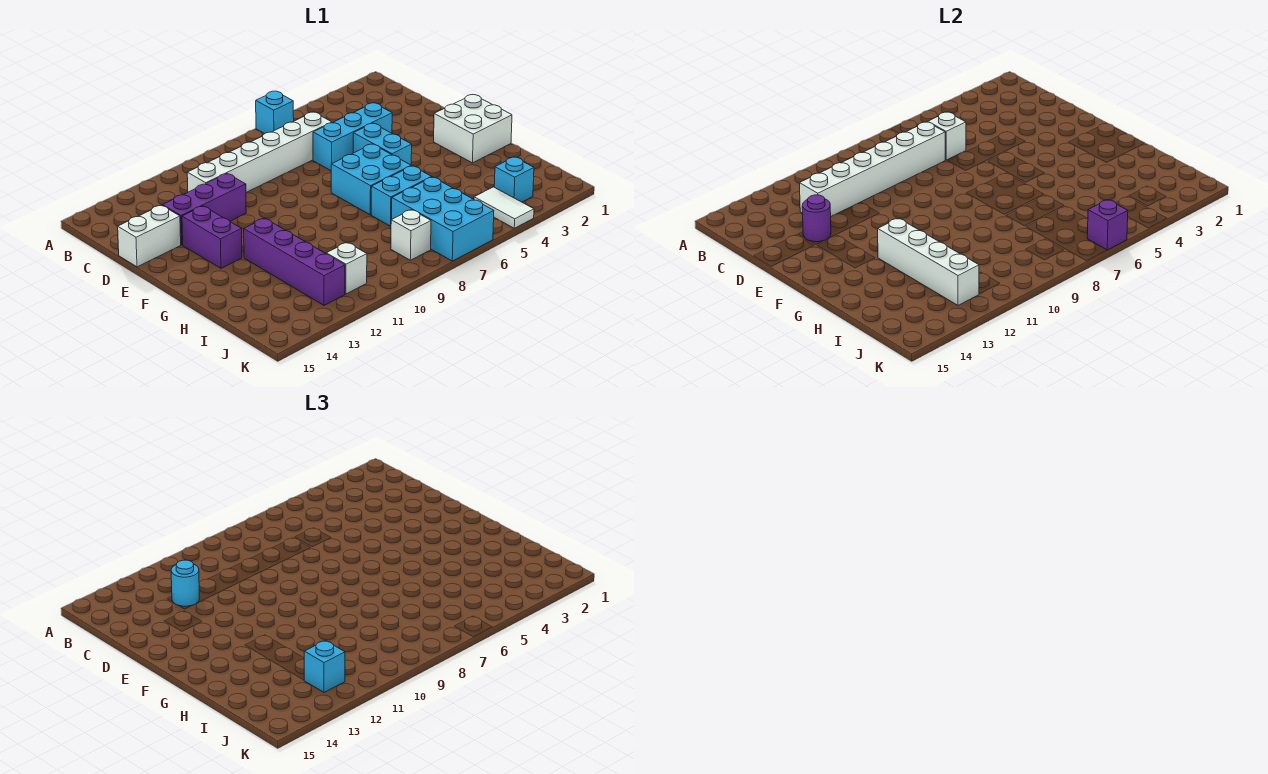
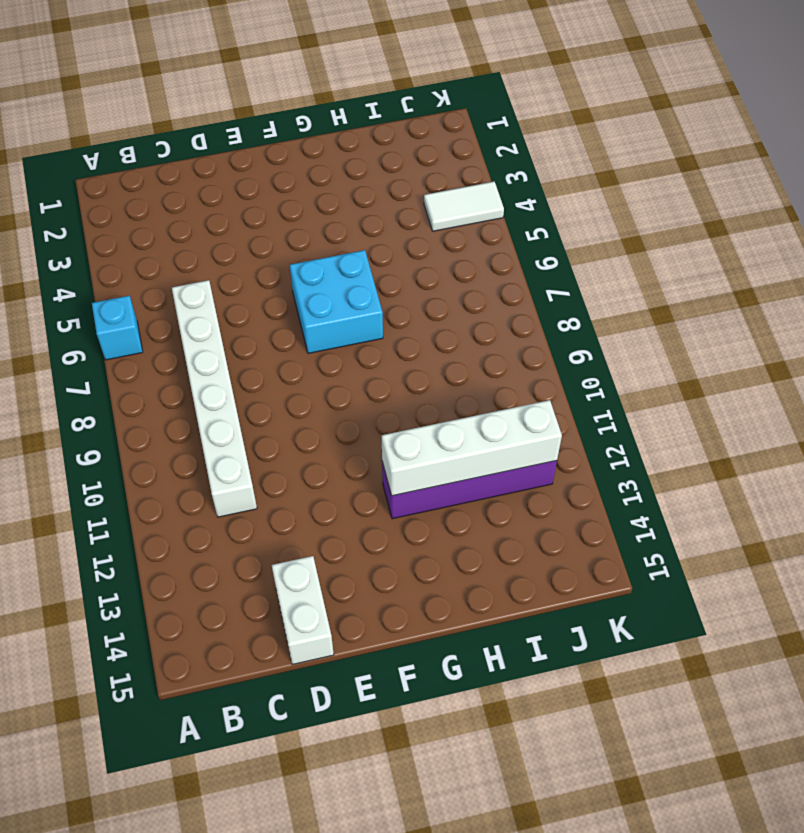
none -> cyan brick D4:D6 level 1
none -> purple brick D11:D13 level 1
none -> cyan brick E5:F5 level 1

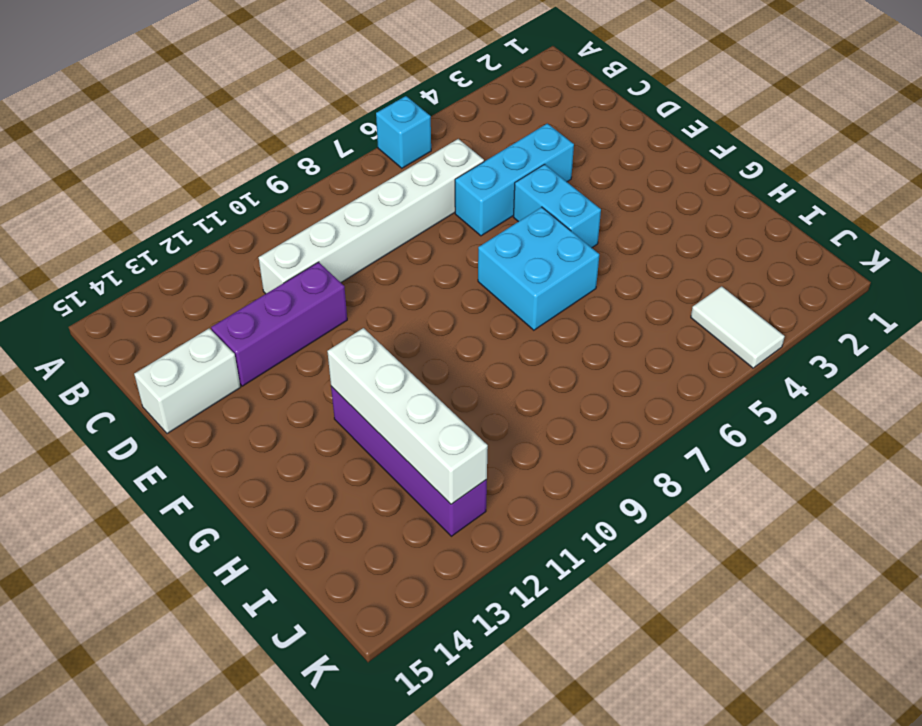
none -> purple brick E13:F13 level 1
none -> white brick F1:G2 level 1
none -> cyan brick H6:H7 level 1

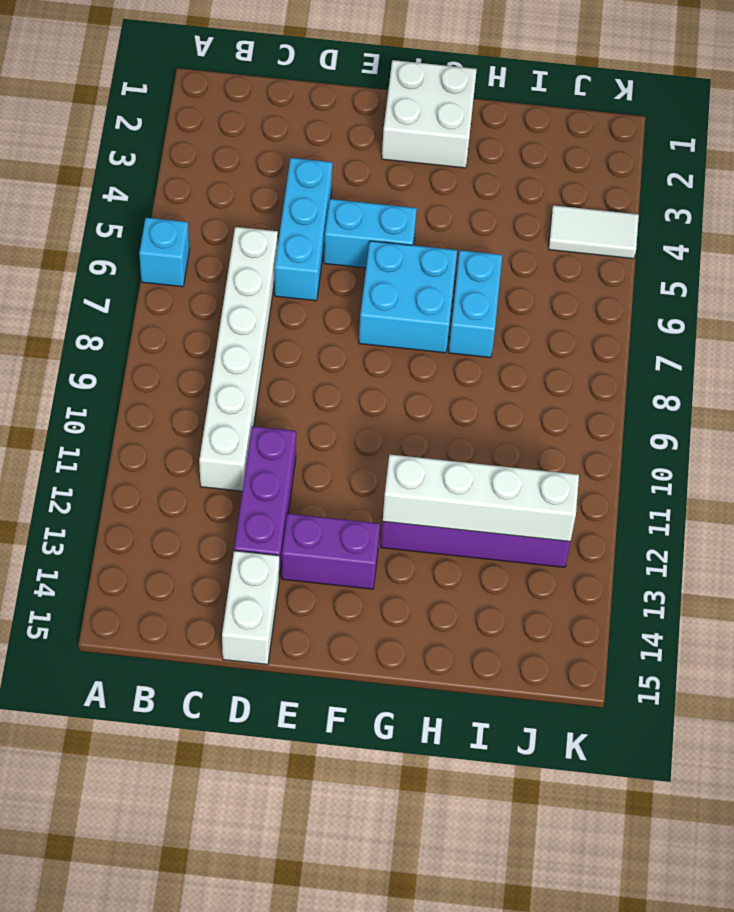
none -> cyan brick I6:K7 level 1
none -> cyan brick J3 level 1
none -> white brick J8 level 1

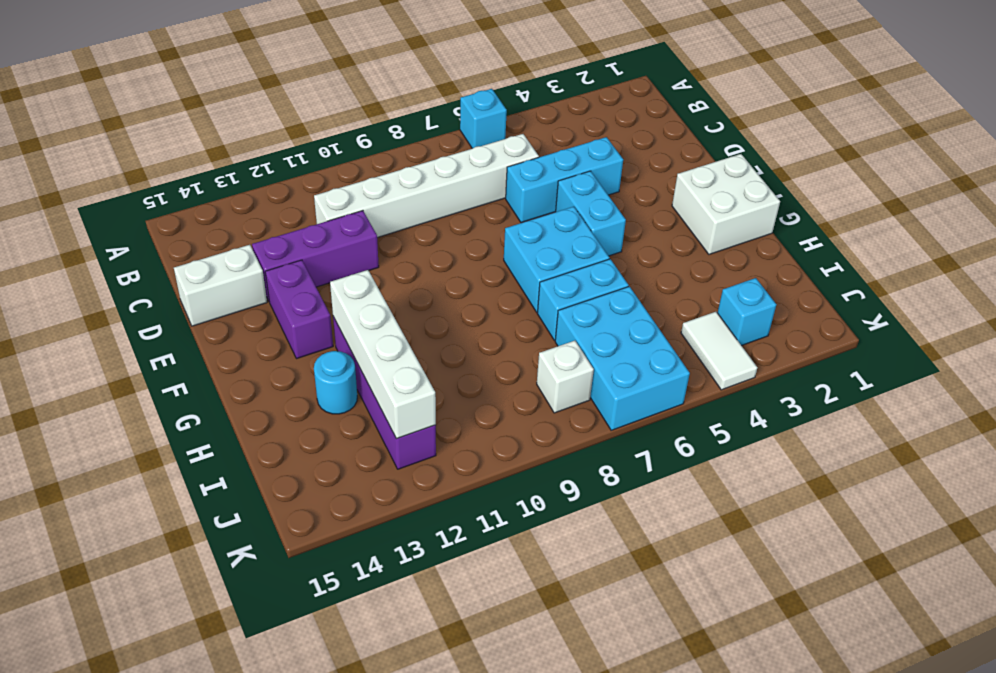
cyan round brick H13 level 1 -> cyan round brick C12 level 3
none -> white brick J11 level 1
none -> white brick C6 level 2
none -> white brick C7:C12 level 2

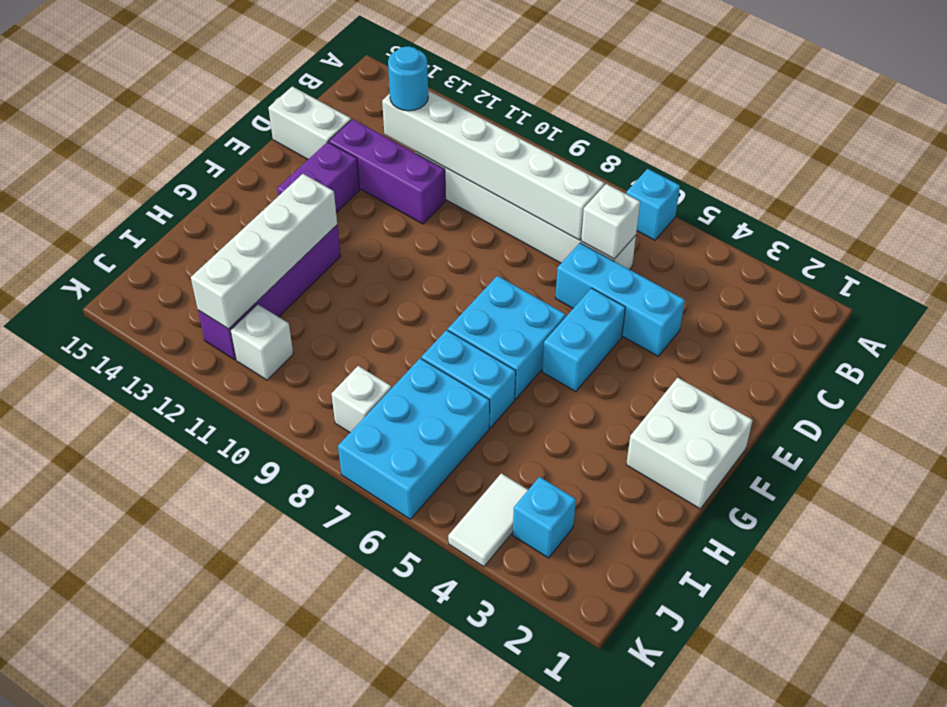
none -> purple round brick D13 level 2
none -> purple brick K6 level 2
none -> cyan brick J12 level 3

